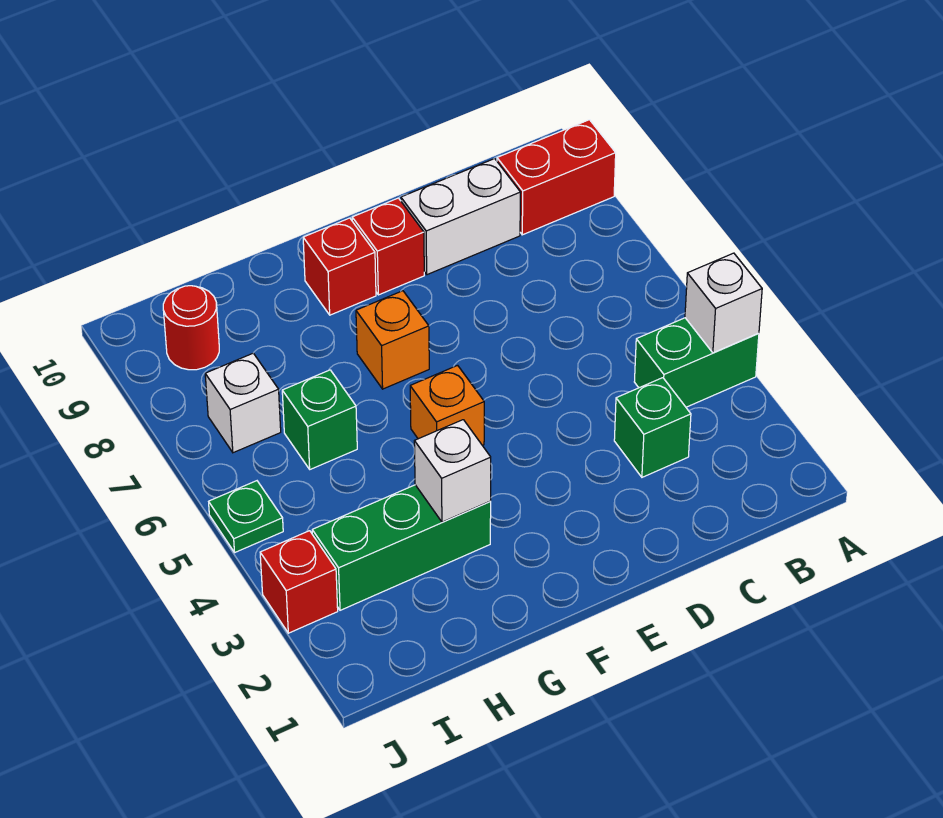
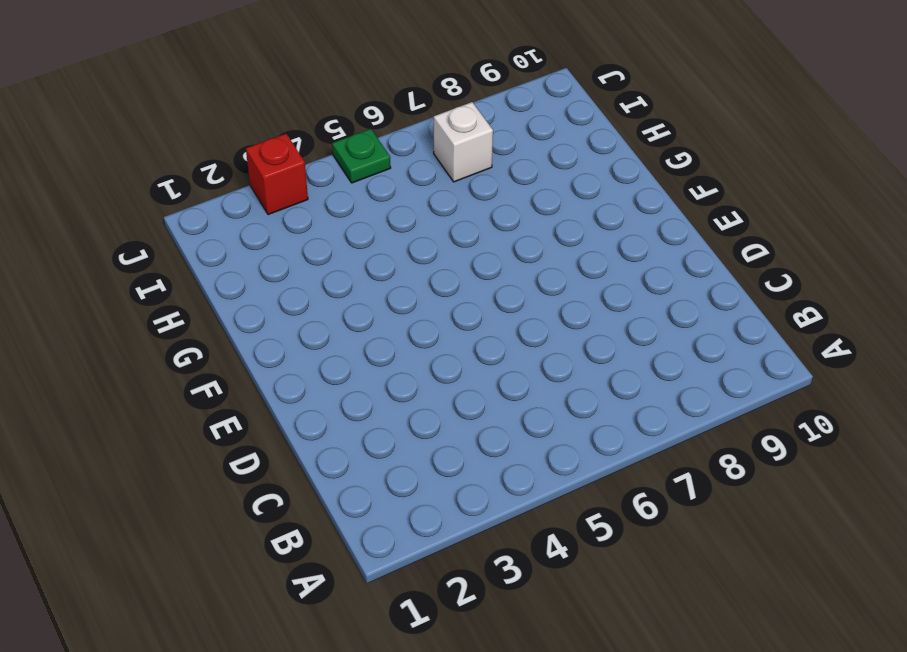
none -> green brick A4:B4 level 1
none -> red brick A9:B9 level 1
none -> green brick C3 level 1

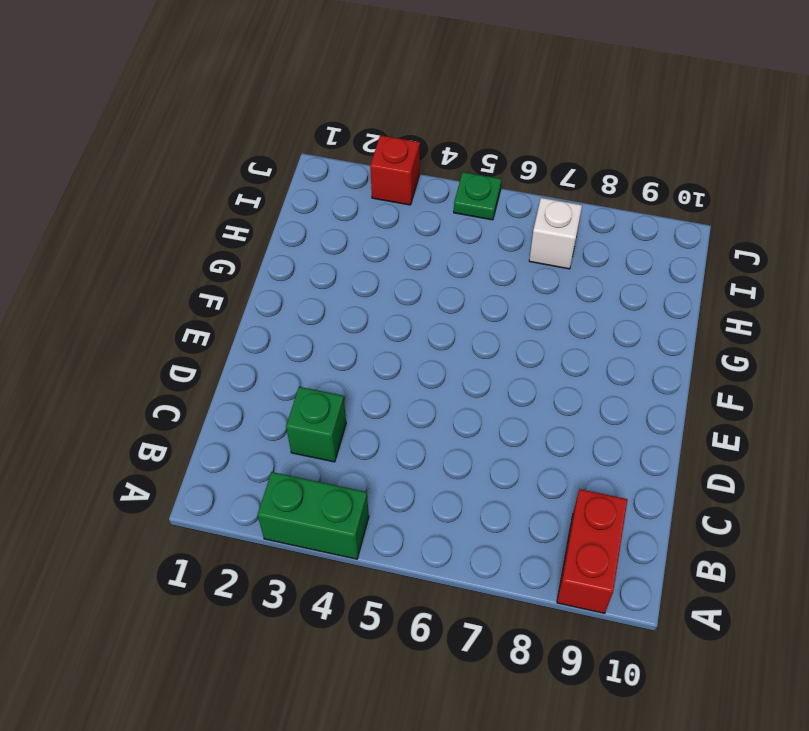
green brick A3:A4 level 1 -> green brick A4:B4 level 1
none -> white brick C9:D9 level 1
none -> red brick E9 level 1
none -> orange brick F5 level 1

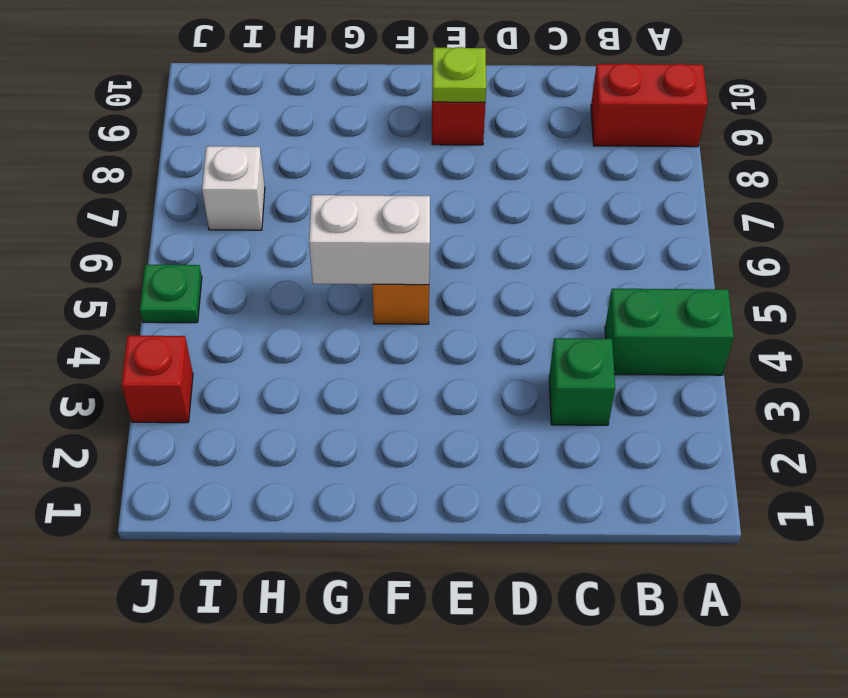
lime plate E9 level 2 -> none
white brick F5:G5 level 2 -> white brick C9:D9 level 1
none -> orange brick F7 level 1
none -> red brick F9 level 1
none -> green brick G3:I3 level 1

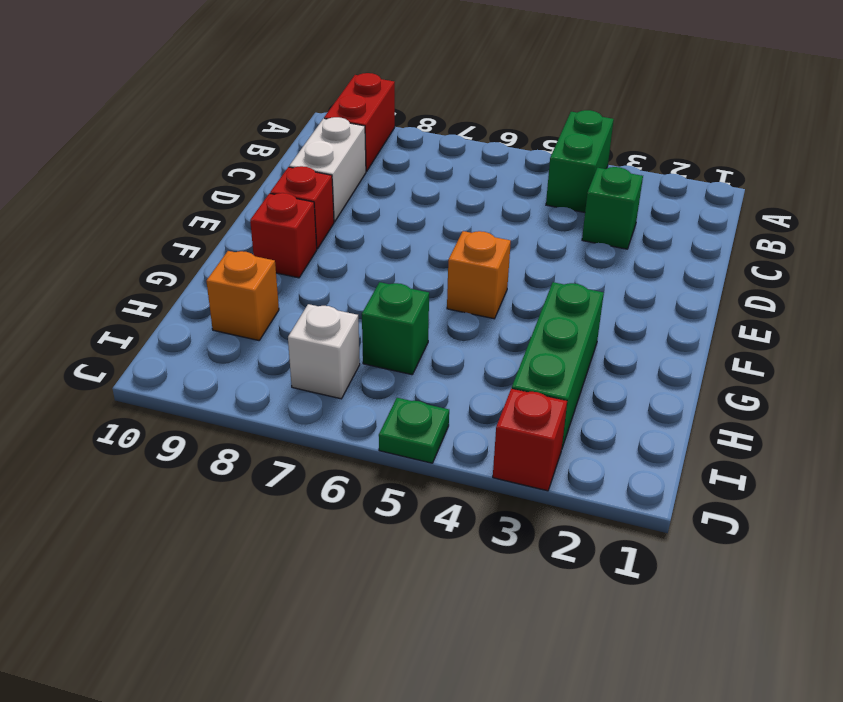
orange brick H9 level 1 -> orange brick F7 level 1
none -> red round brick I9 level 1
none -> white brick A4 level 2
none -> white brick G3 level 2

